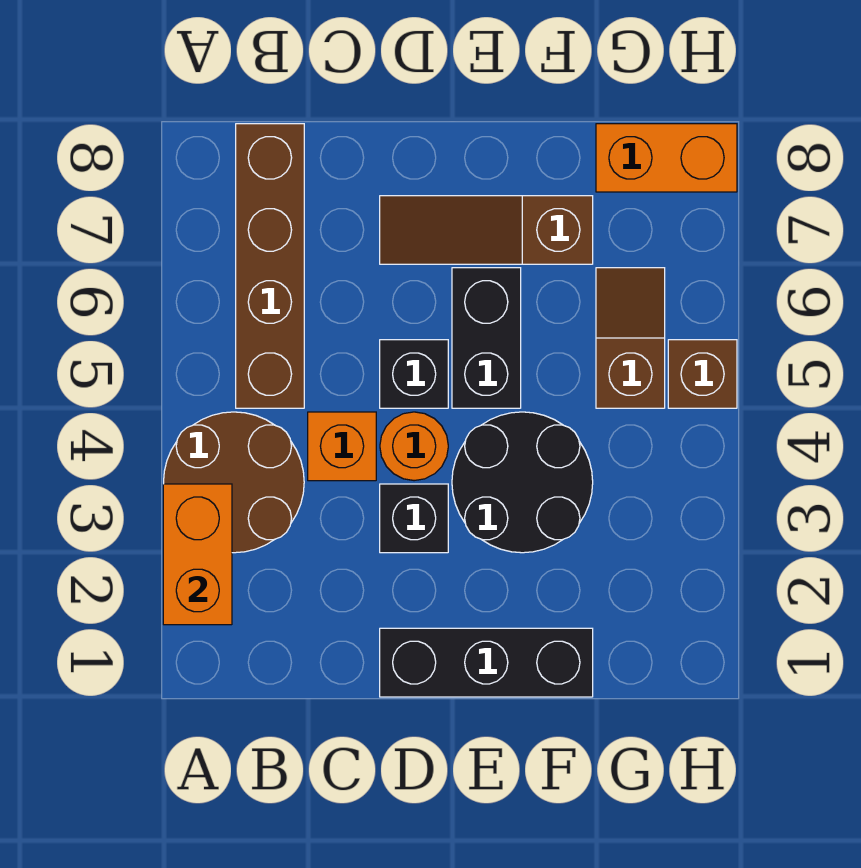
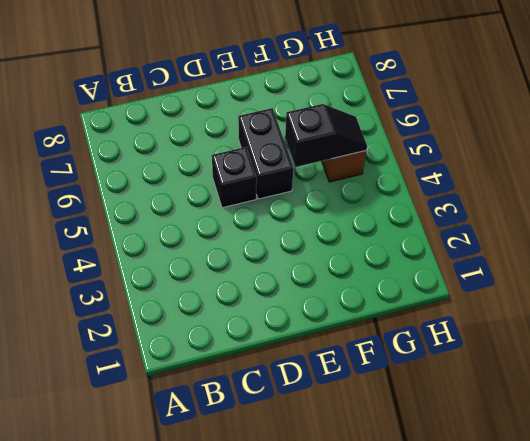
black slope F5:G5 level 2 top F -> none
none -> brown round brick A3:B4 level 1
none -> brown brick B5:B8 level 1
none -> orange brick C4 level 1

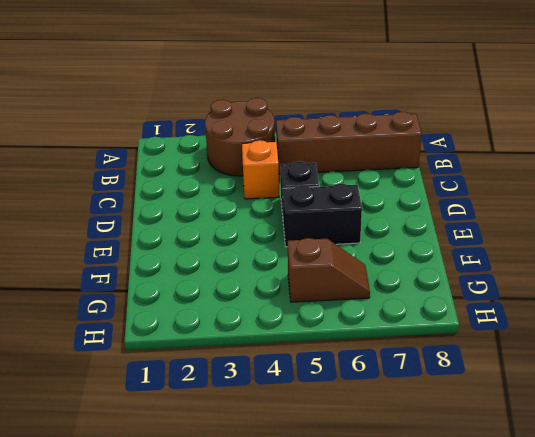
none -> black brick D1:F1 level 1
none -> black brick D3 level 1
none -> orange round brick D4 level 1

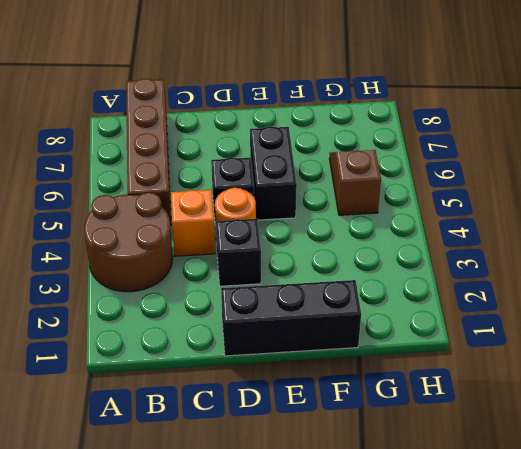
none -> brown slope D7:F7 level 1 top F
none -> black round brick E3:F4 level 1
none -> orange brick G8:H8 level 1

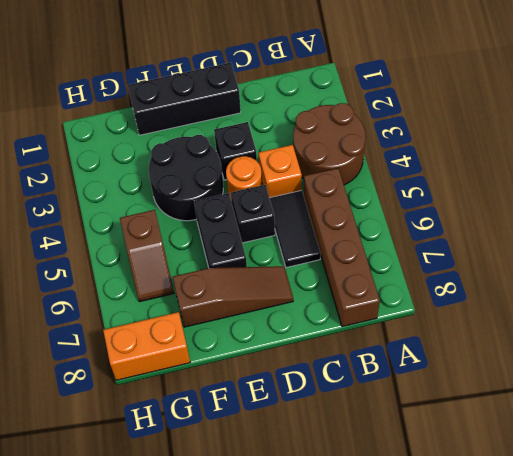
black tile C5:C6 level 1 -> none
none -> brown brick H5 level 1
none -> orange brick A2:A3 level 2

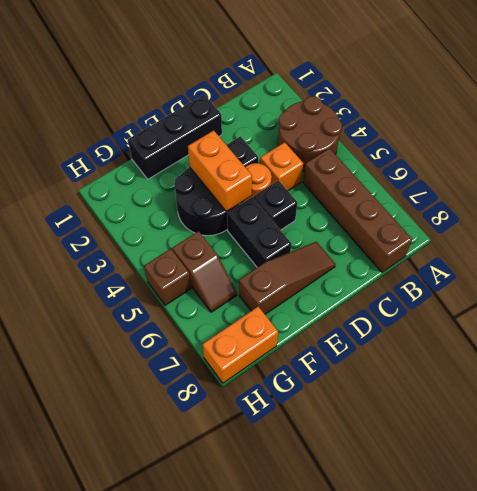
orange brick E3:E4 level 2 -> orange brick A2:A3 level 2

